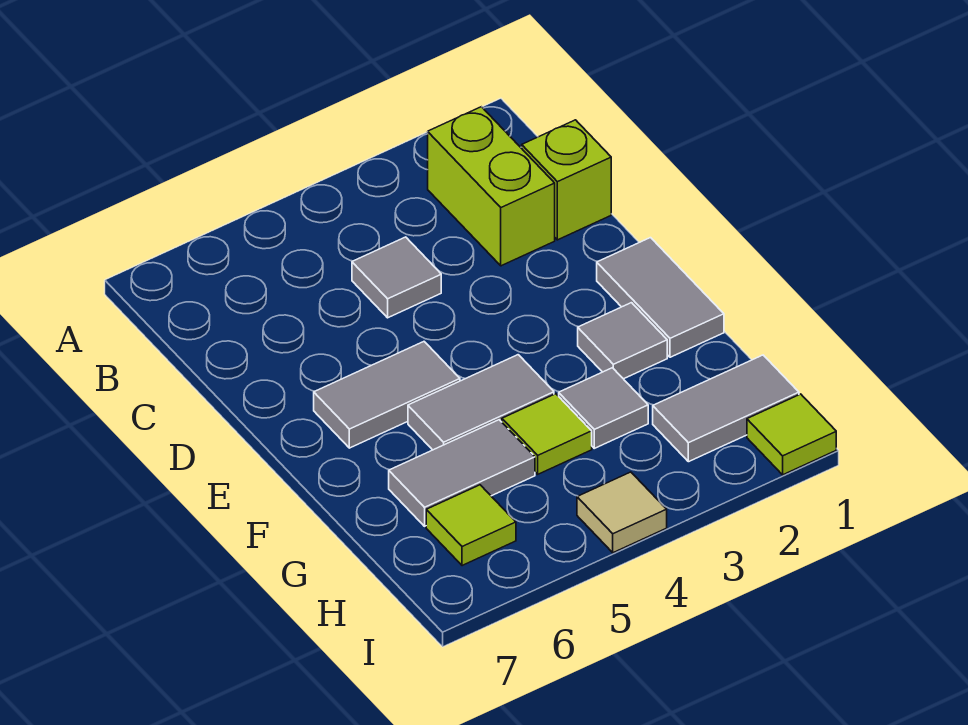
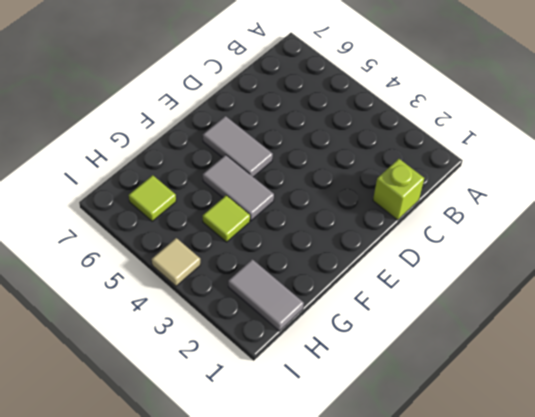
none -> lime brick B2:C2 level 1
none -> grey tile C4 level 1
none -> grey tile E1:F1 level 1

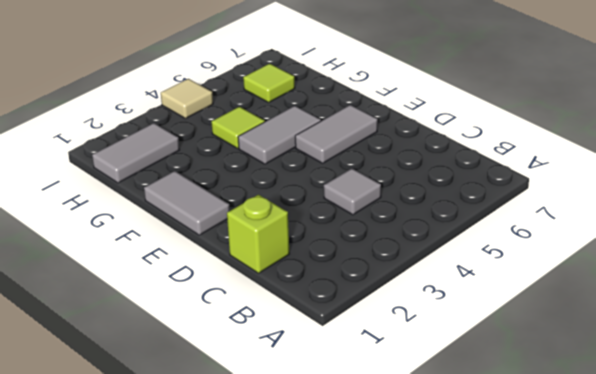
none -> lime brick B2:C2 level 1
none -> grey tile F2 level 1
none -> grey tile G3 level 1

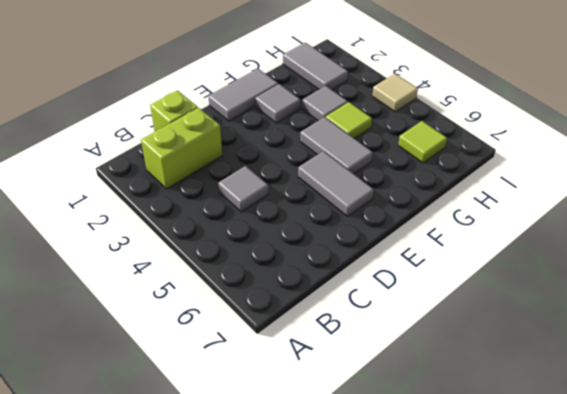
none -> grey tile G5:G6 level 1
none -> lime tile I1 level 1

